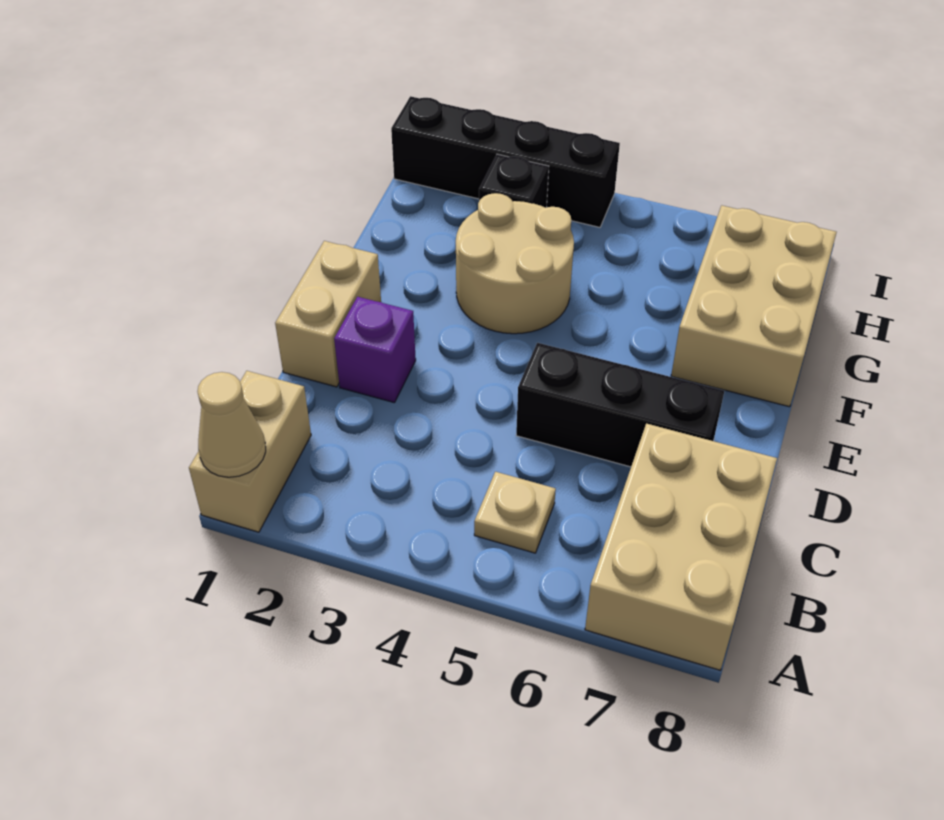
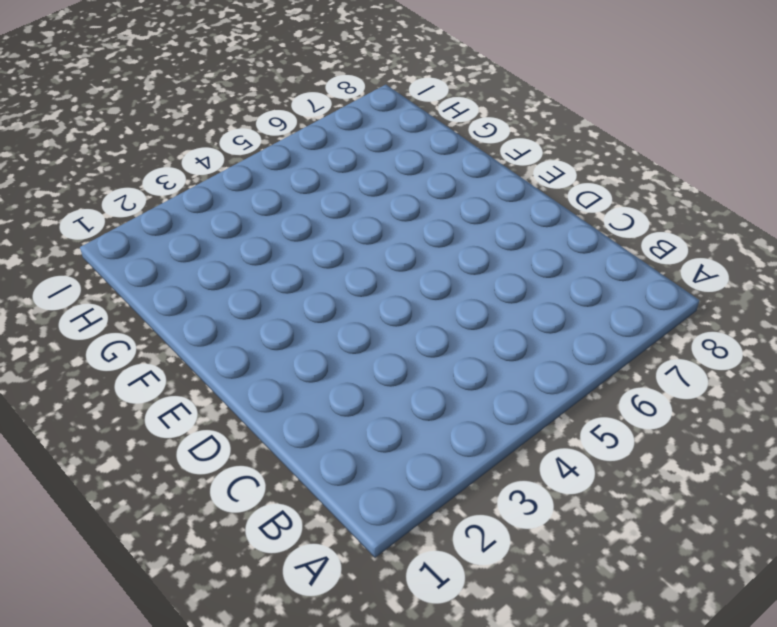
none -> tan brick A1:B1 level 1
none -> tan brick A7:C8 level 1

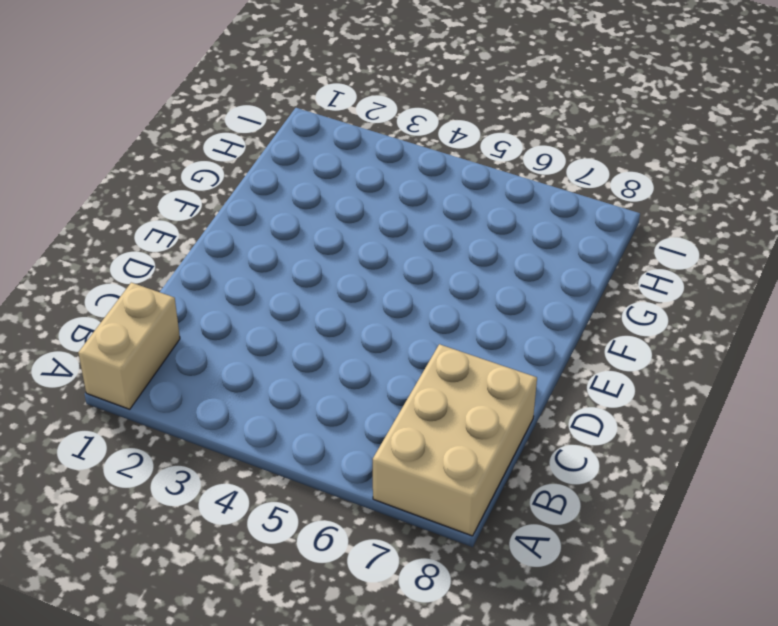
none -> tan plate B5 level 1
none -> tan brick D1:E1 level 1

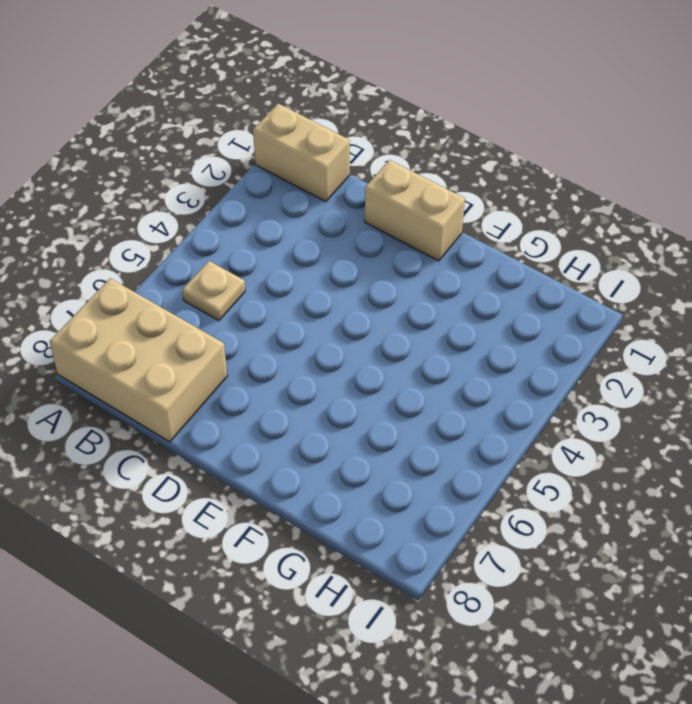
none -> purple brick D2 level 1
none -> black brick D5:D7 level 1

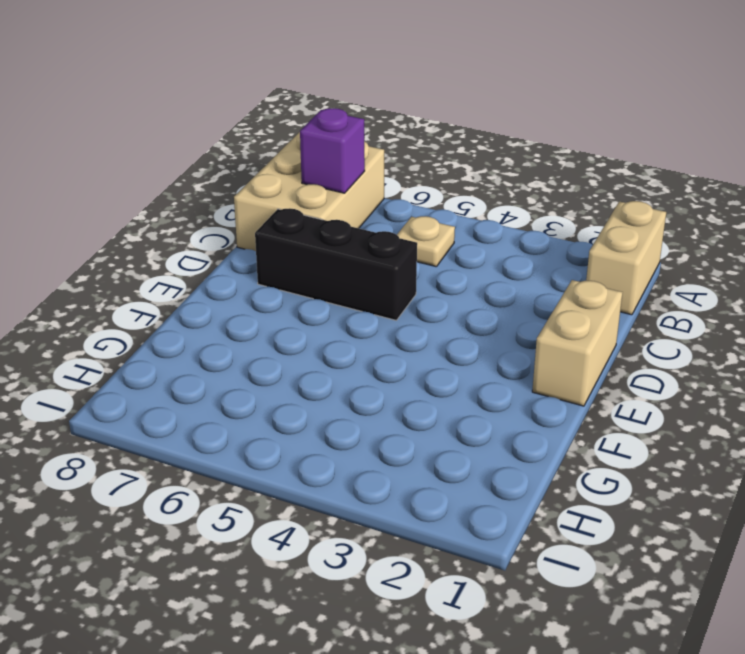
purple brick B7 level 2 -> purple brick D2 level 1
none -> tan round brick F3:G4 level 1
none -> tan brick F7:H8 level 1

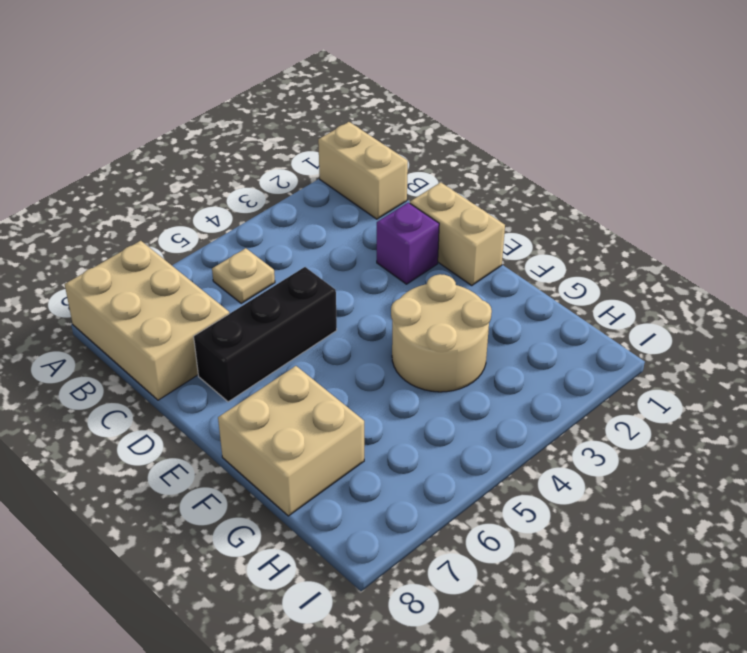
tan brick F7:G8 level 1 -> tan brick F7:H8 level 1
none -> black brick H3 level 1
none -> black brick I1:I4 level 1

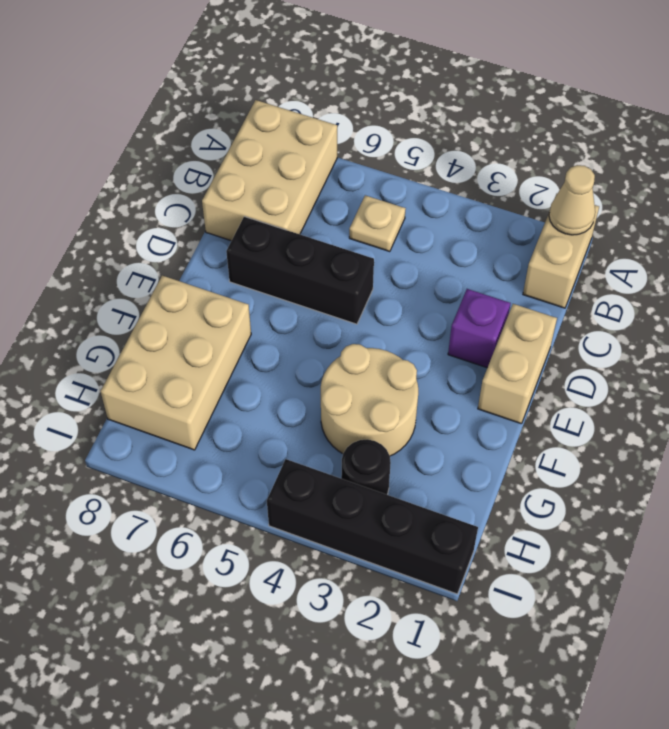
black round brick H3 level 1 -> black brick H3 level 1

